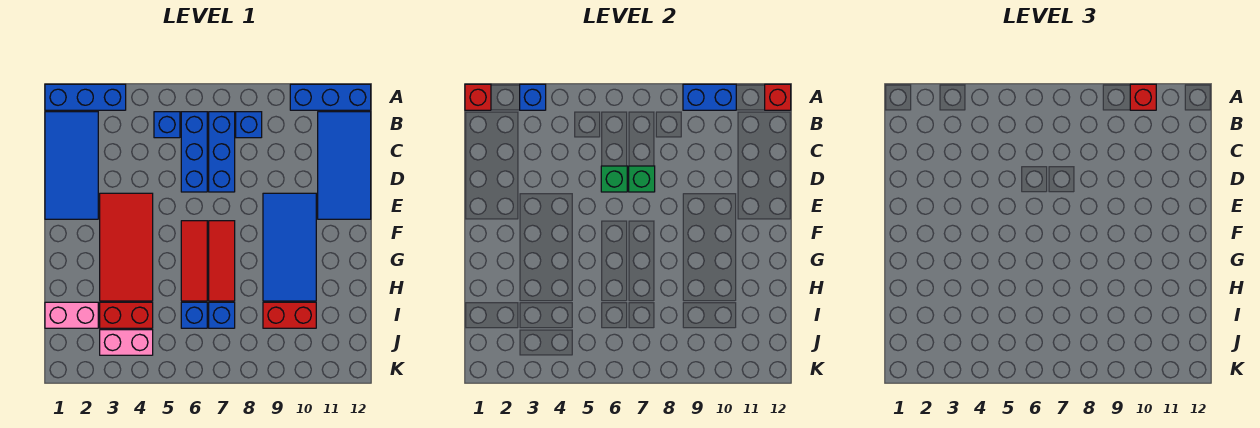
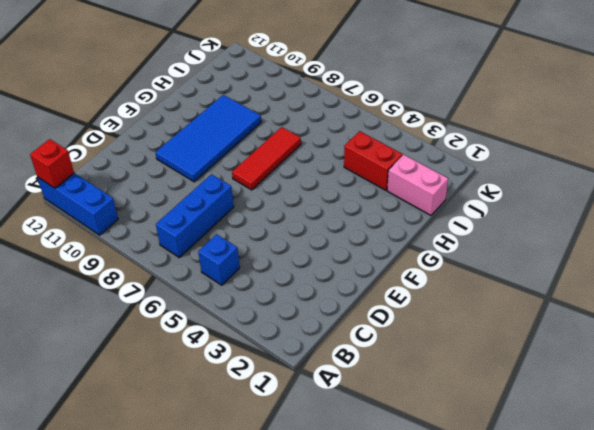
none -> blue brick A1:A3 level 1
none -> blue tile B1:E2 level 1
none -> blue brick B6:D6 level 1

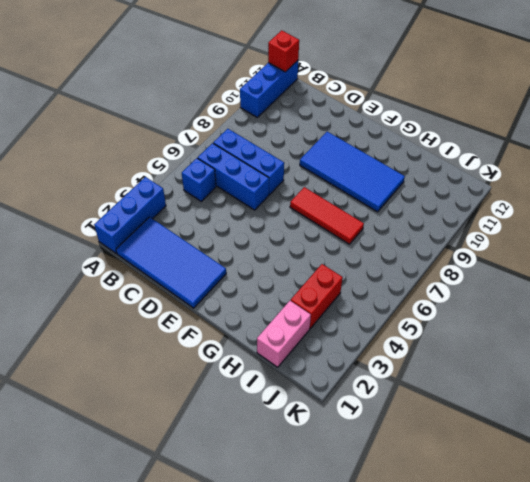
none -> blue brick B8 level 1
none -> blue tile B11:E12 level 1
none -> red tile E3:H4 level 1

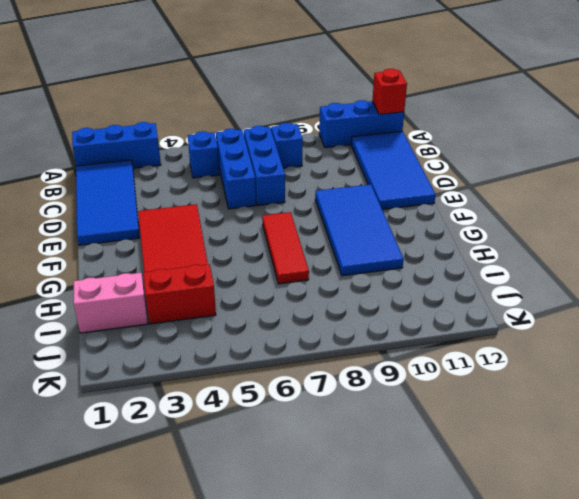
none -> red tile F6:H6 level 1
none -> blue brick I6 level 1
none -> blue brick I7 level 1

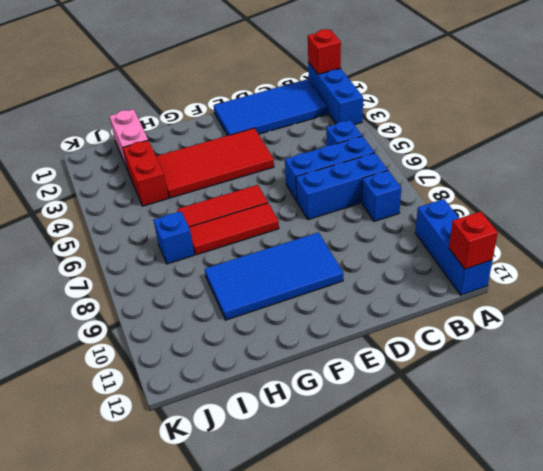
none -> blue tile B11:E12 level 1
none -> blue brick I6 level 1
none -> red brick I9:I10 level 1

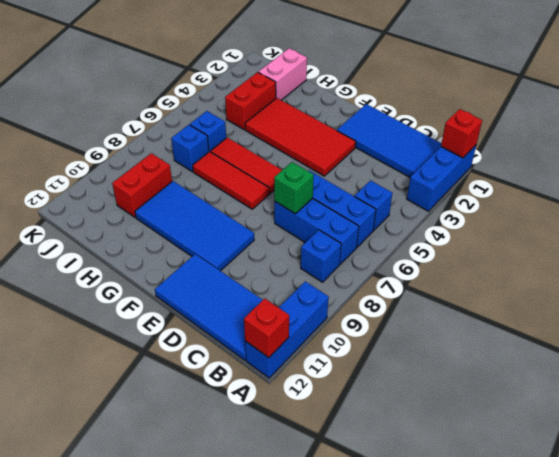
none -> pink brick J3:J4 level 1
none -> blue brick A3 level 2
none -> blue brick A9:A10 level 2

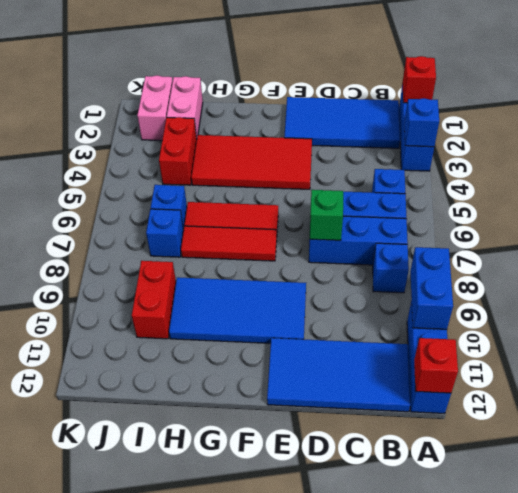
pink brick J1:J2 level 1 -> pink brick J3:J4 level 1
none -> green brick D6 level 2
none -> red brick A10 level 3

